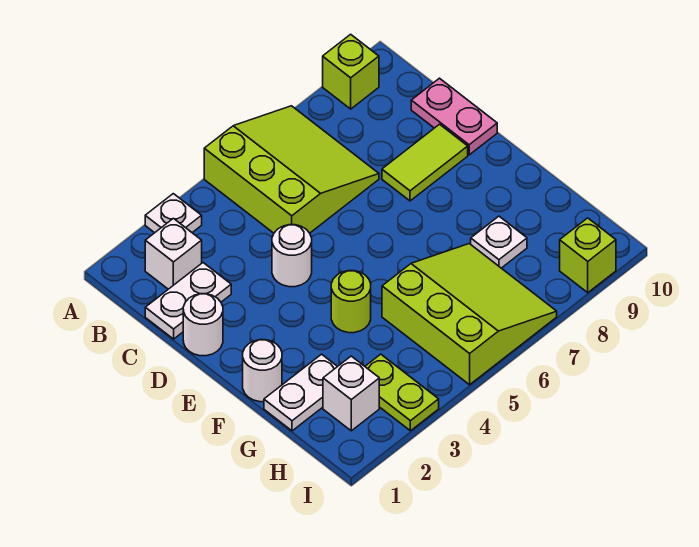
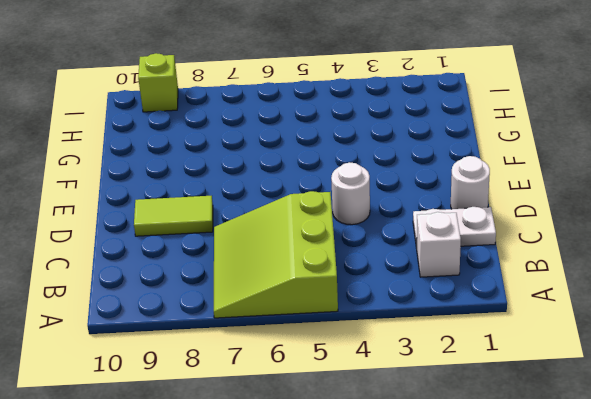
none -> white plate A3 level 1
none -> lime brick A9 level 1
none -> pink plate C10:D10 level 1

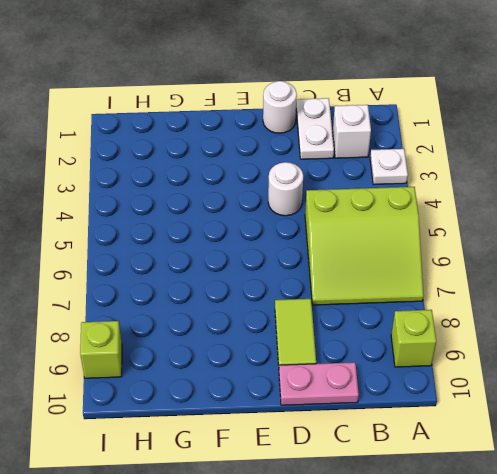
none -> white round brick F1 level 1
none -> lime round brick F4 level 1
none -> white plate G1:G2 level 1

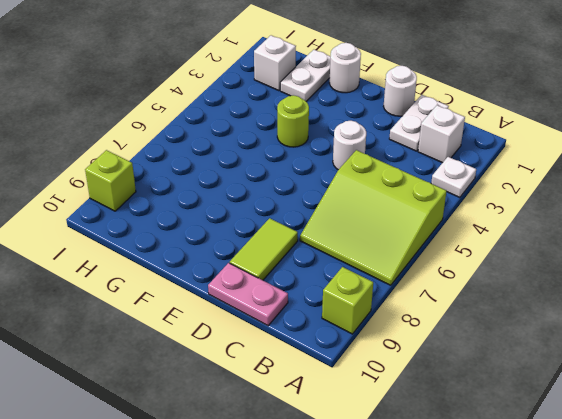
none -> lime slope G5:I7 level 1 top 5
none -> white plate G8 level 1
none -> lime plate H3:I3 level 1

